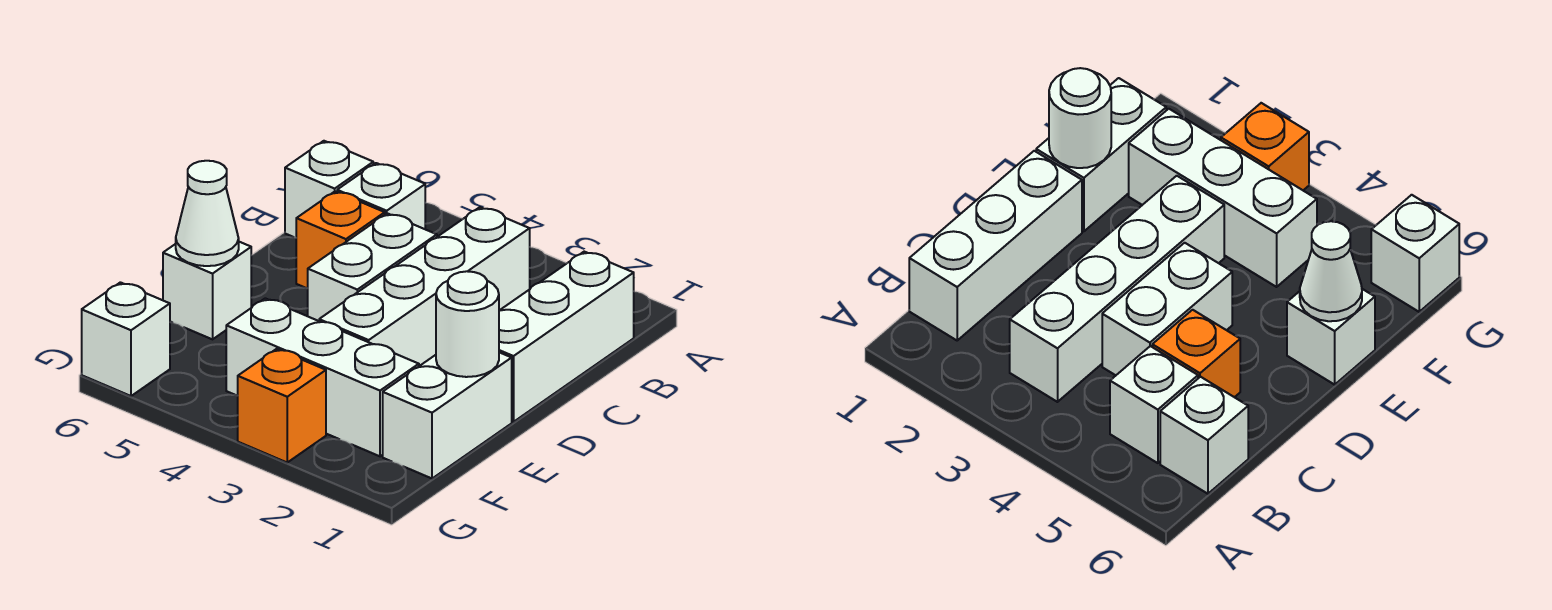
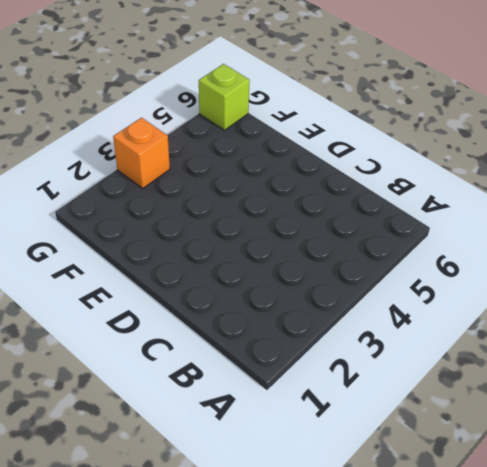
lime brick G6 level 1 -> white brick G6 level 1
none -> white brick B1:D1 level 1
none -> white brick B3:E3 level 1
none -> white brick B5 level 1

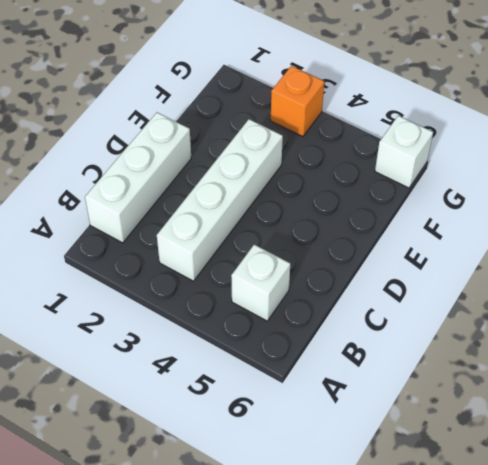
none -> white brick B6 level 1
none -> white brick C4:D4 level 1
none -> orange brick C5 level 1

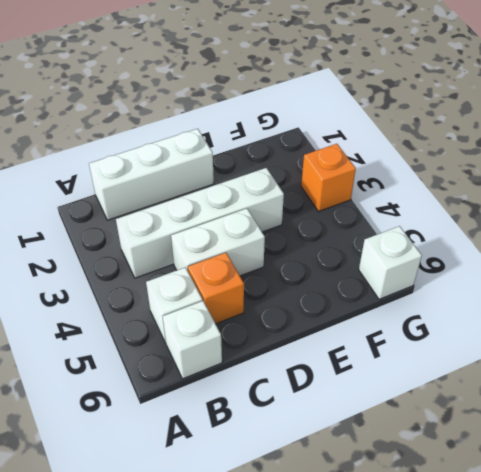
none -> white brick E1:F1 level 1
none -> white brick E6 level 1
none -> white brick F2:F4 level 1

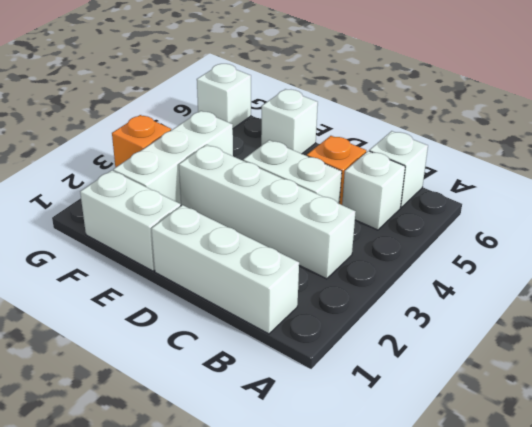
none -> white round brick E1 level 2
none -> white cone E6 level 2

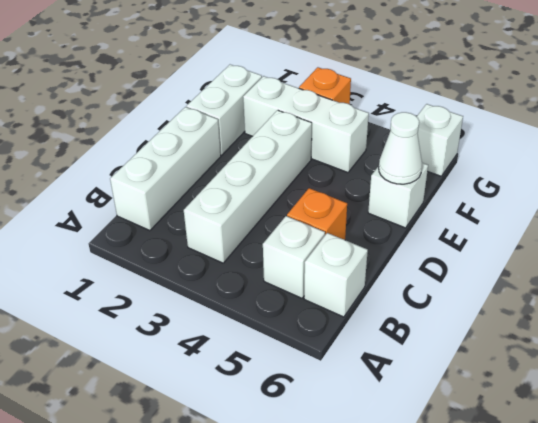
none -> white brick C4:D4 level 1
none -> white round brick E1 level 2

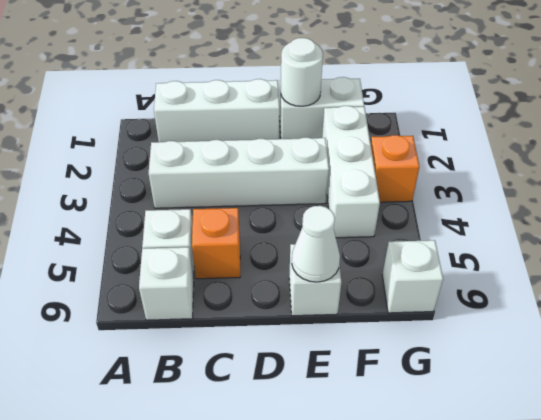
none -> white brick C4:D4 level 1

